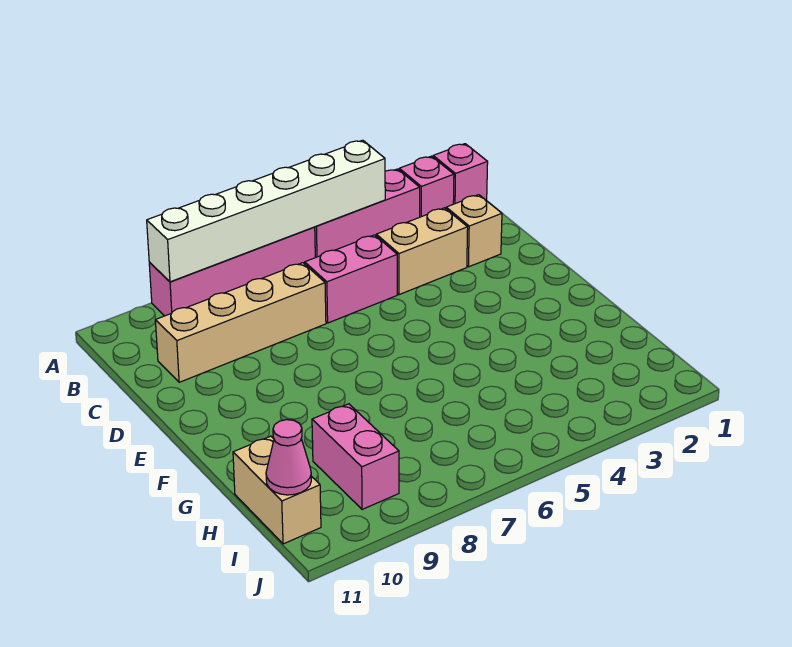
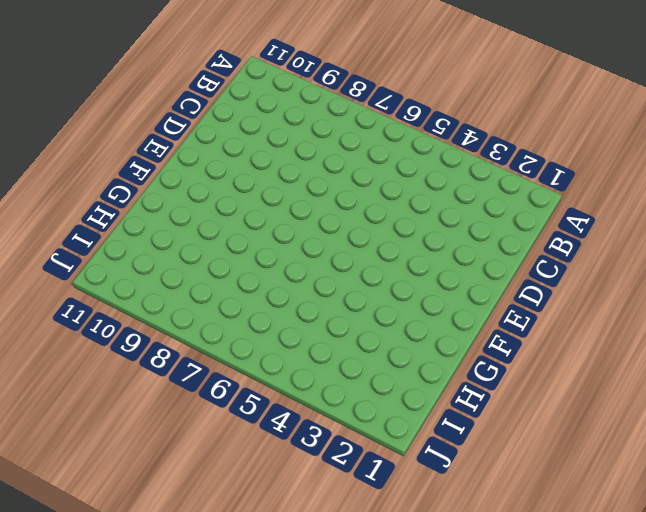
none -> pink brick A1 level 1
none -> pink brick A2 level 1
none -> pink brick A3:A5 level 1

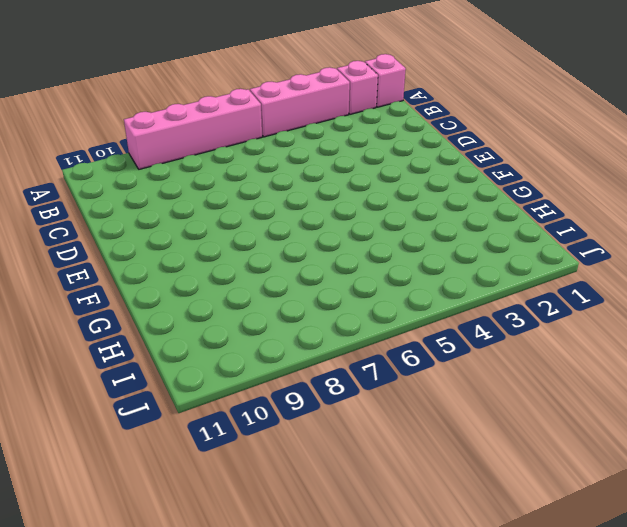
none -> tan brick C2 level 1
none -> tan brick C3:C4 level 1
none -> pink brick C5:C6 level 1

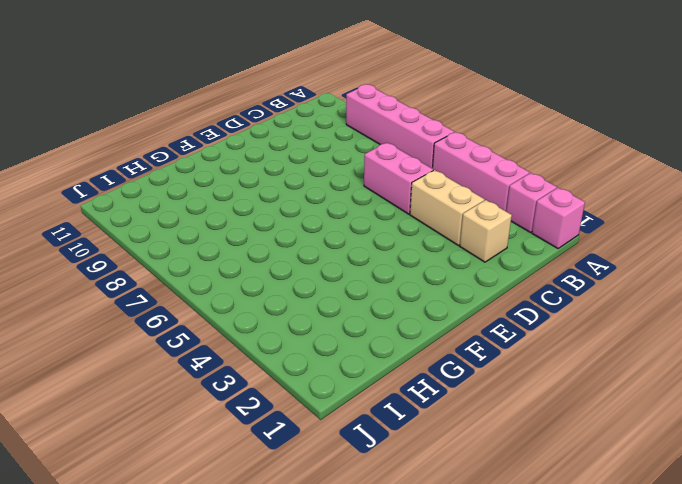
none -> tan brick C7:C10 level 1
none -> pink brick H9:I9 level 1
none -> tan brick H11:I11 level 1

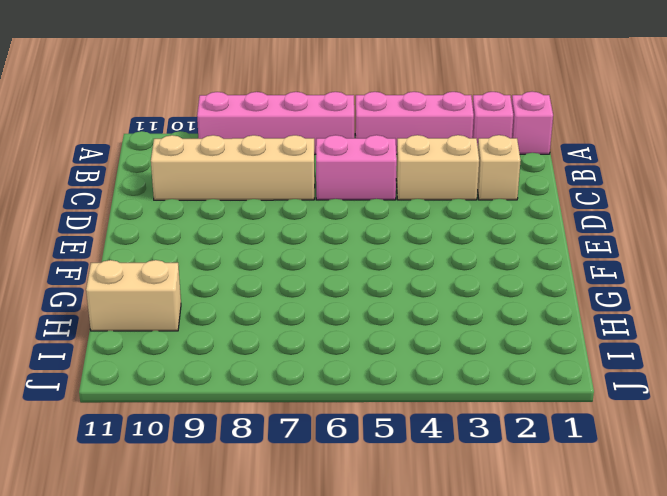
tan brick H10:H11 level 1 -> tan brick H11:I11 level 1
none -> pink brick H9:I9 level 1
none -> white brick A4:A9 level 2
none -> pink cone I11 level 2

